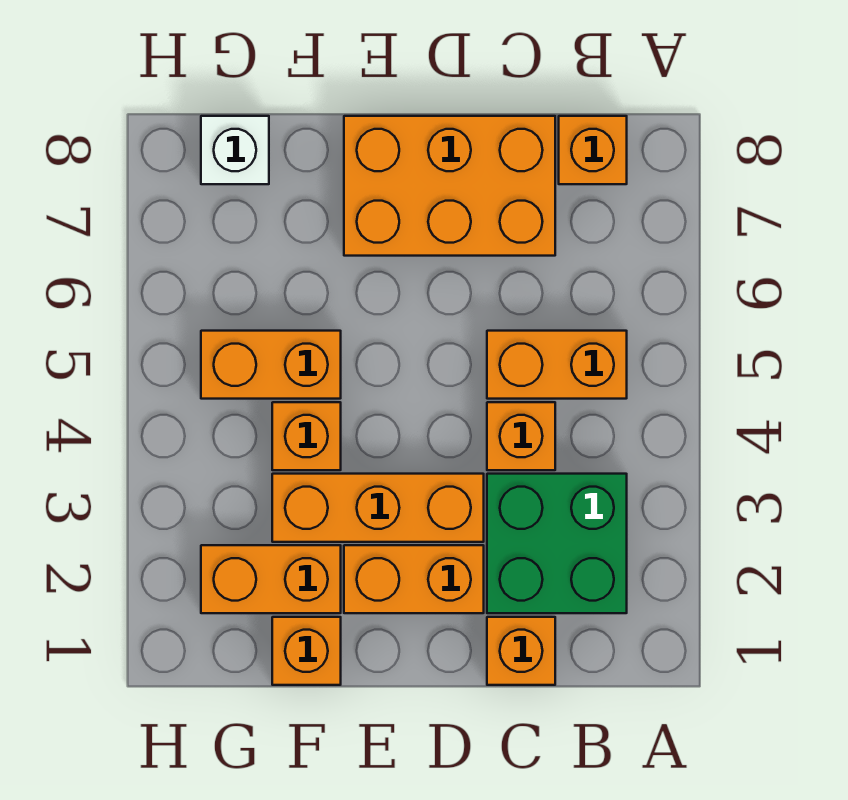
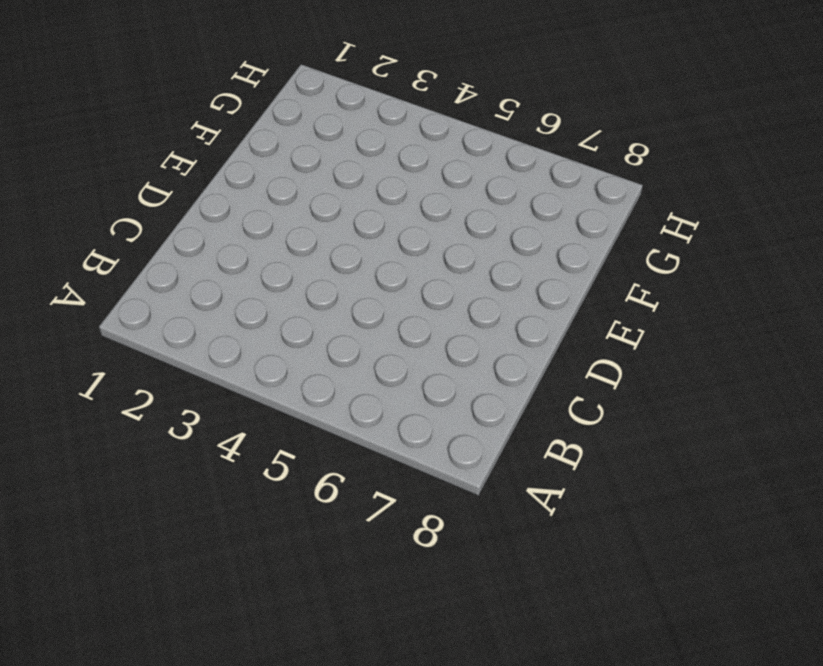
none -> green brick B2:C3 level 1
none -> orange brick B5:C5 level 1
none -> orange brick B8 level 1

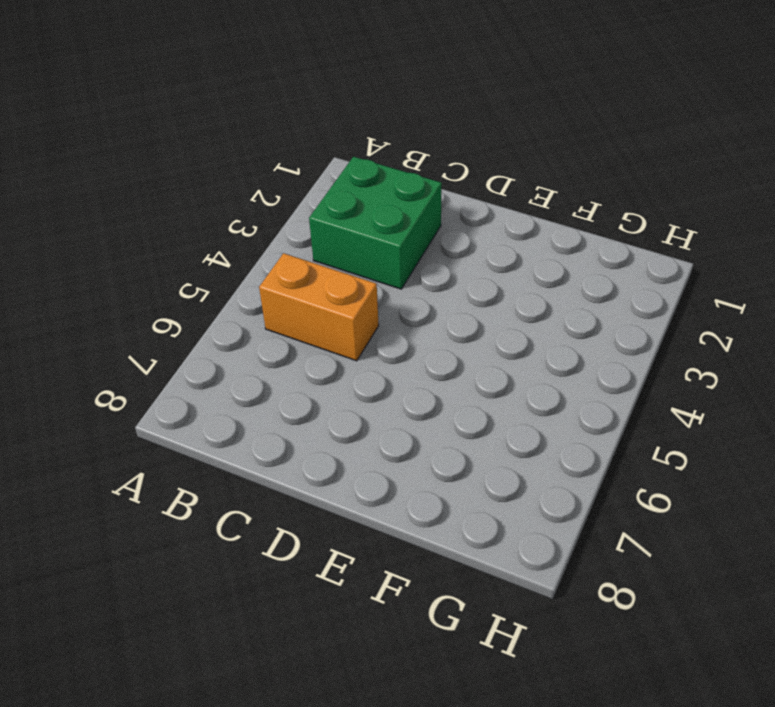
none -> orange brick B8 level 1
none -> orange brick C1 level 1
none -> orange brick C4 level 1

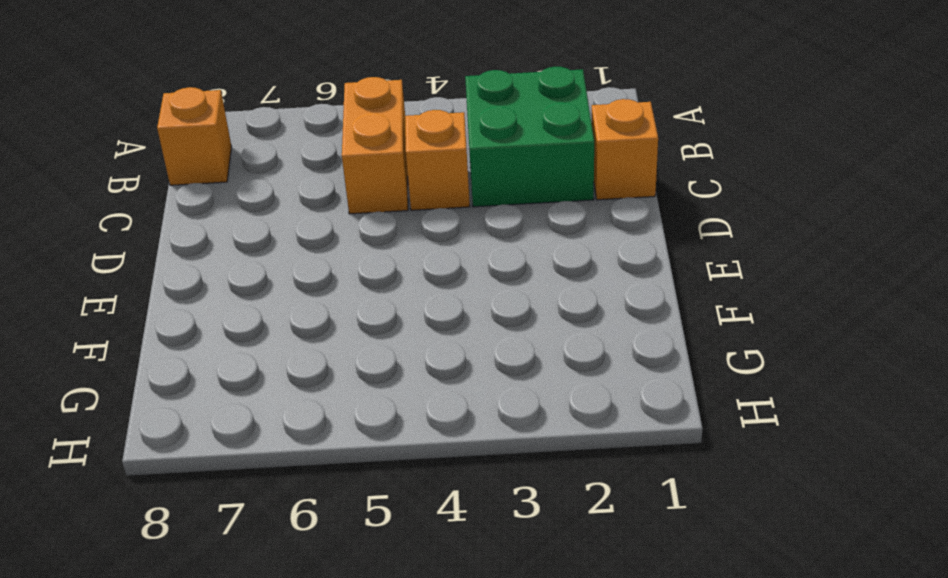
none -> orange brick C7:E8 level 1
none -> orange brick D2:E2 level 1
none -> orange brick D3:F3 level 1

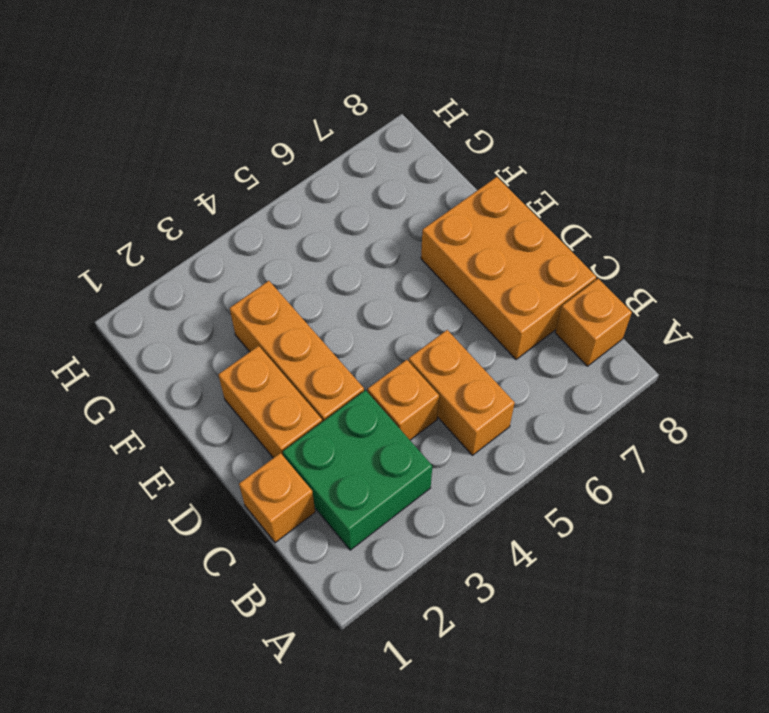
none -> orange brick F1 level 1
none -> orange brick F2:G2 level 1
none -> orange brick F4 level 1

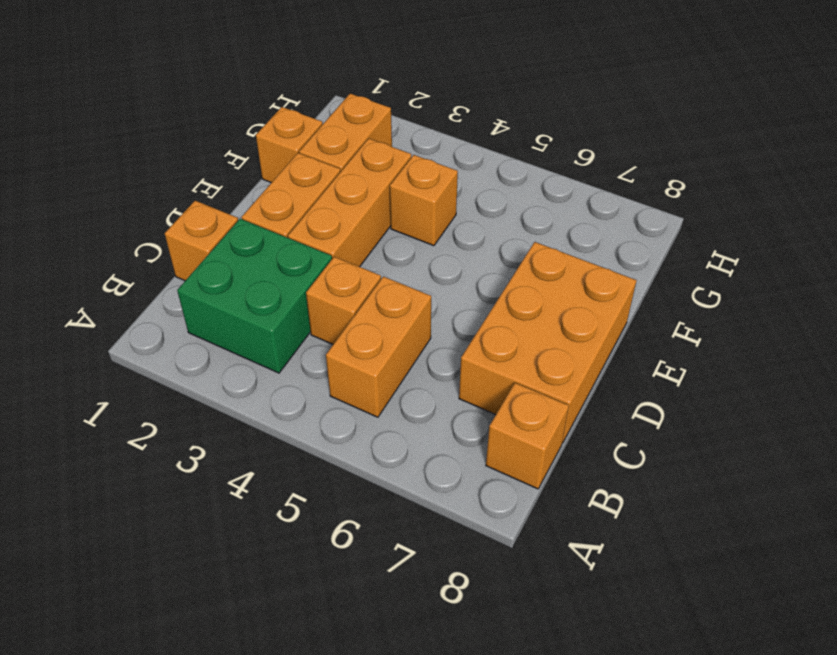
none -> orange brick F5:G5 level 1
none -> white brick G8 level 1

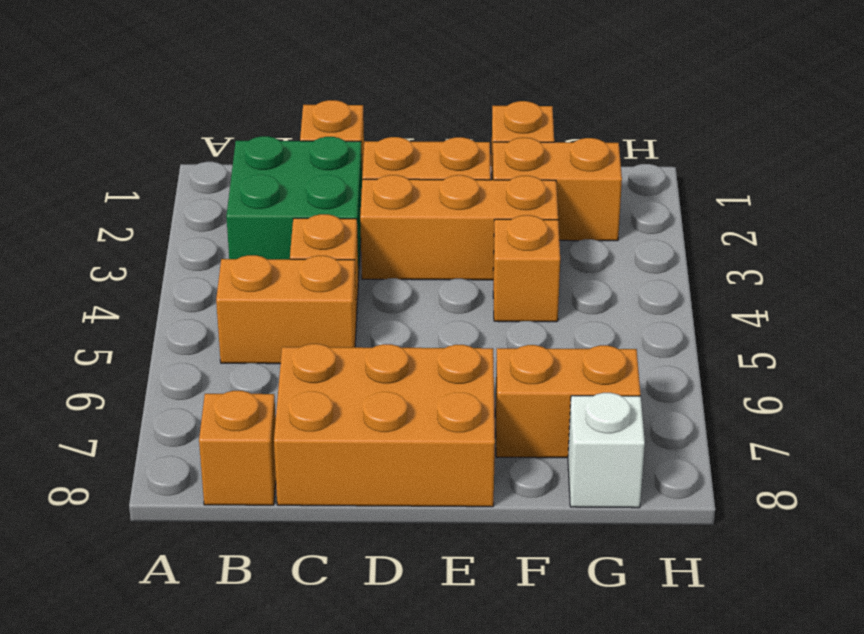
orange brick F7:G7 level 1 -> orange brick F5:G5 level 1

